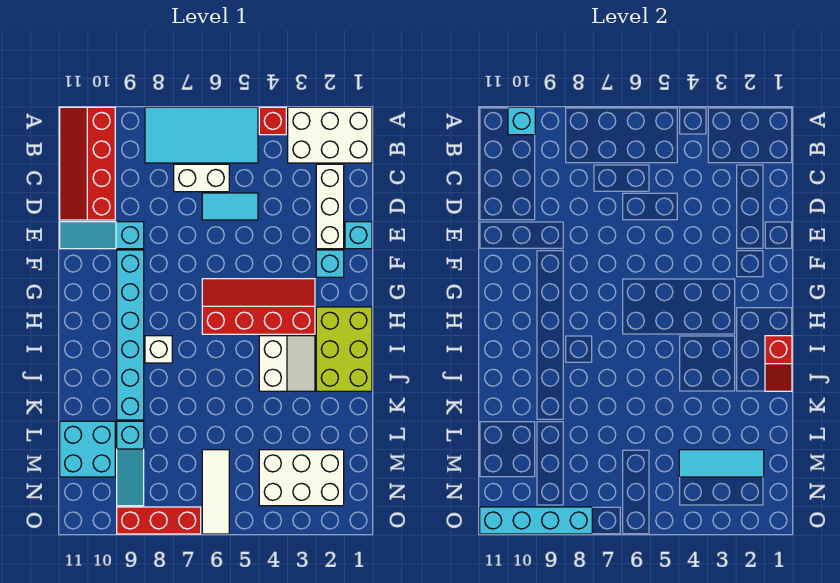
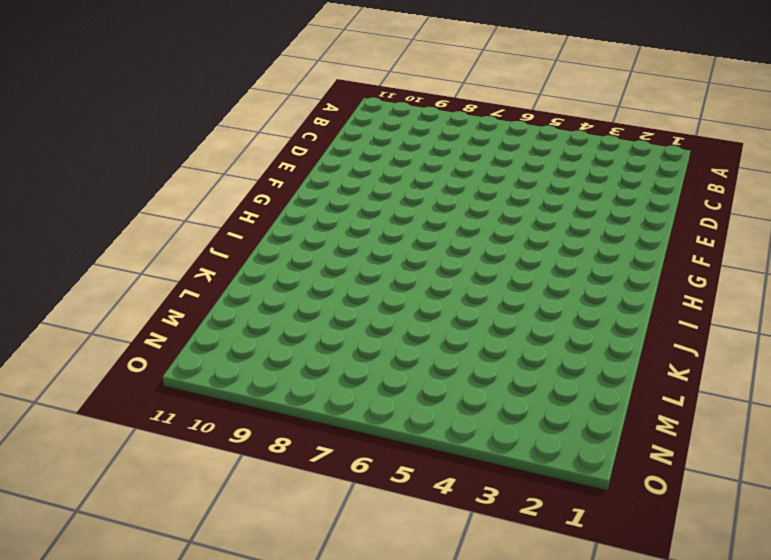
none -> white brick A1:B3 level 1
none -> red brick A4 level 1
none -> cyan tile A5:B8 level 1

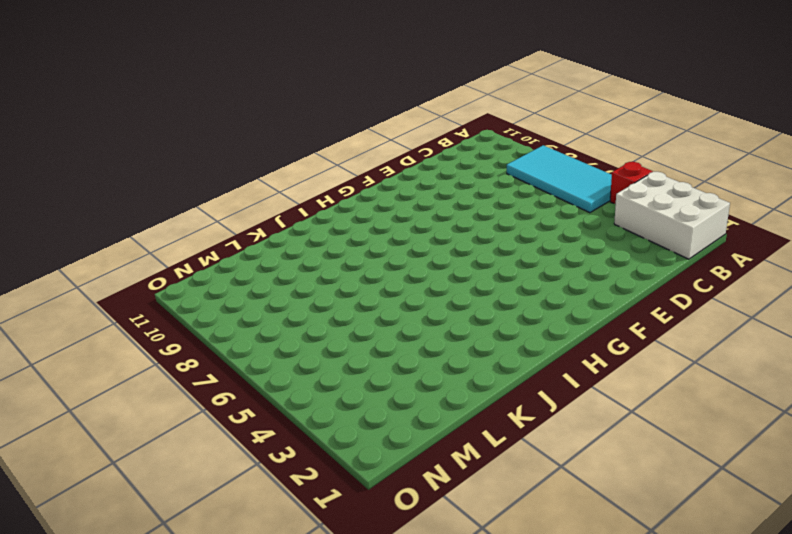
none -> red slope A10:D11 level 1 top 10
none -> white brick C2:E2 level 1
none -> white brick C6:C7 level 1

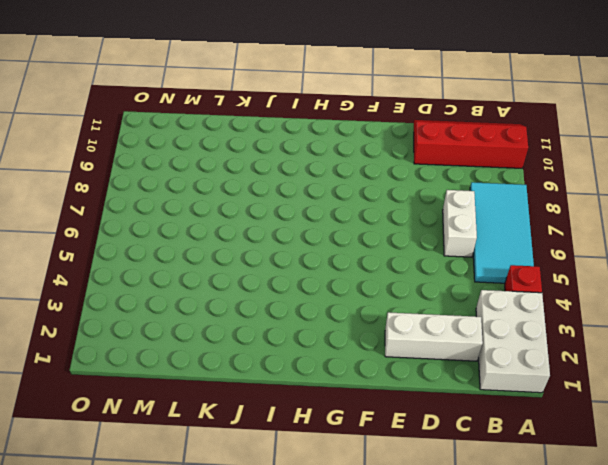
none -> cyan tile D5:D6 level 1
none -> cyan brick E1 level 1
none -> cyan slope E9:E11 level 1 top 9

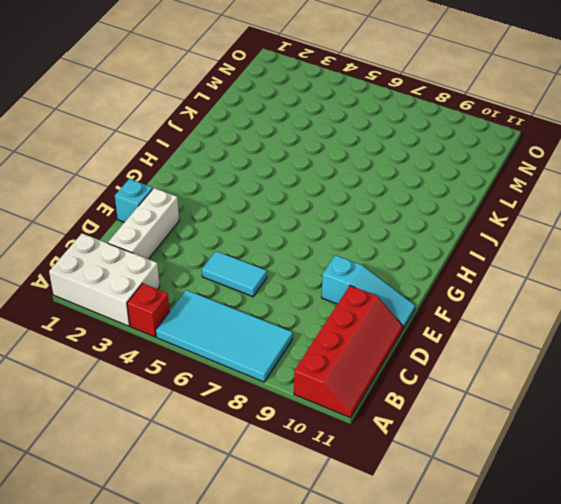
none -> white brick C6:C7 level 1
none -> cyan brick F2 level 1
none -> cyan brick F9:K9 level 1

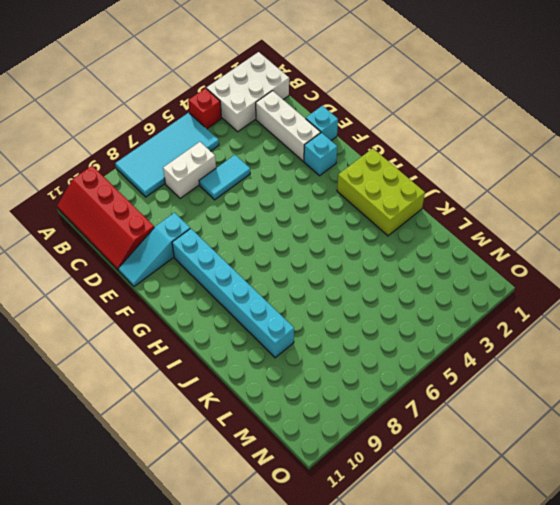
none -> red slope G3:H6 level 1 top H
none -> white slope I3:J4 level 1 top 4
none -> white brick I8 level 1

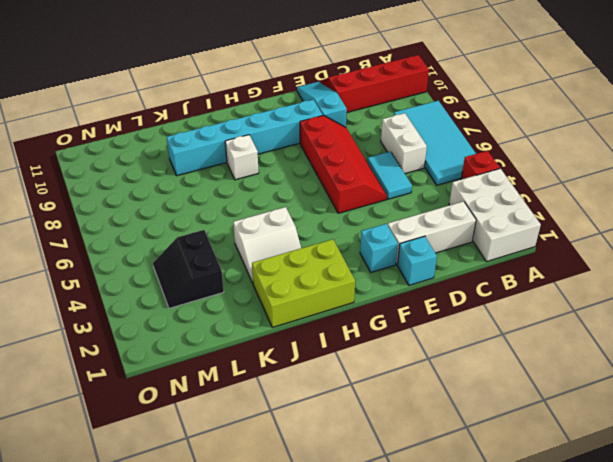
red slope E5:F8 level 1 top F -> red slope G3:H6 level 1 top H
black slope L3:M4 level 1 top L -> white brick M2:N4 level 1
none -> cyan slope L9:N9 level 1 top L
none -> cyan brick L10:M11 level 1
none -> white tile M6:O6 level 1

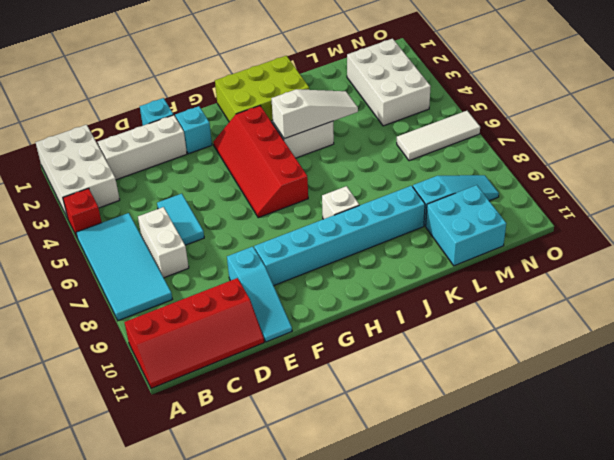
white slope I4:K4 level 2 top I -> none
none -> red brick O7:O9 level 1
none -> cyan brick A10 level 2
none -> red slope I1:J1 level 2 top I

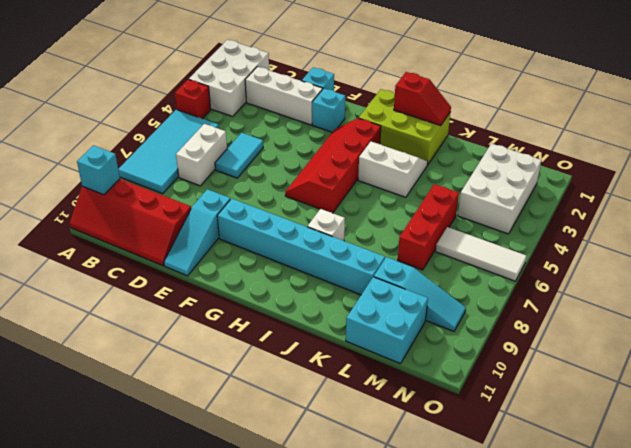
red brick L5:L7 level 1 -> red brick O7:O9 level 1
none -> cyan tile M2:M4 level 2
none -> cyan brick O8:O11 level 2

